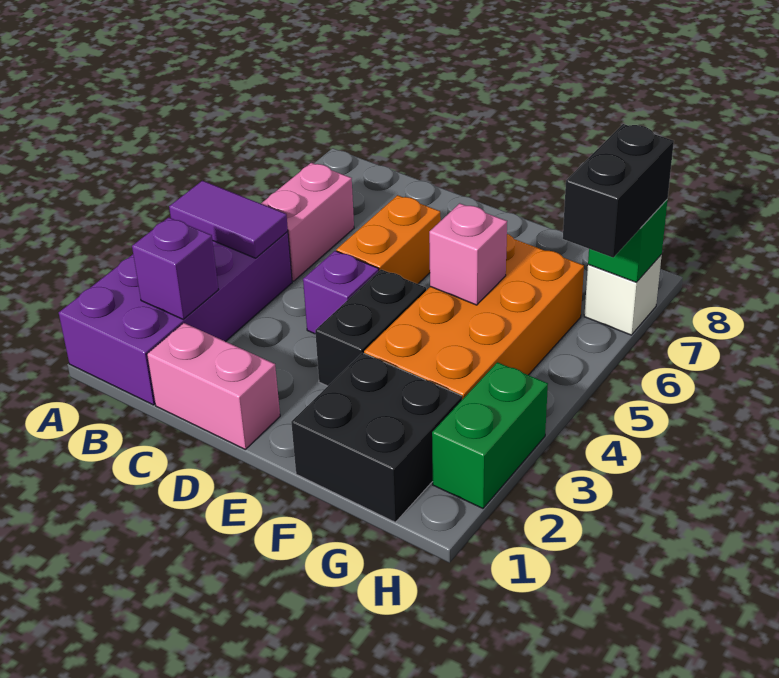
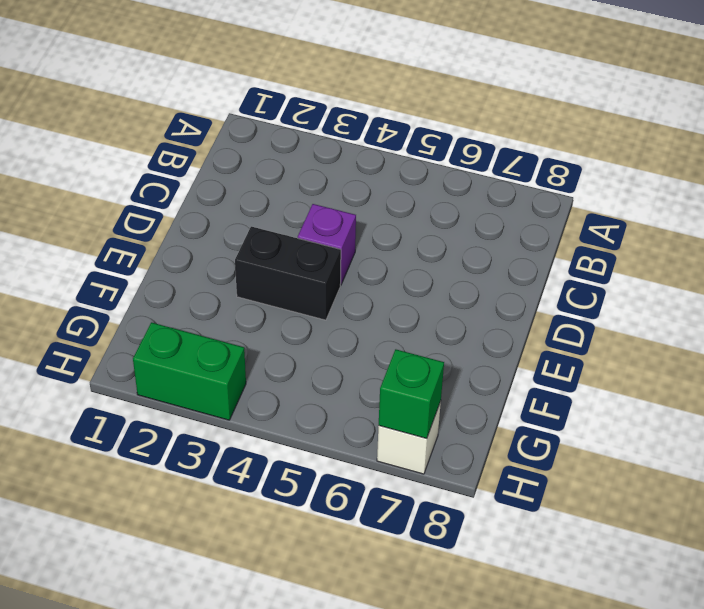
none -> purple brick A1:B4 level 1
none -> pink brick B5:B6 level 1
none -> pink brick C1:D1 level 1

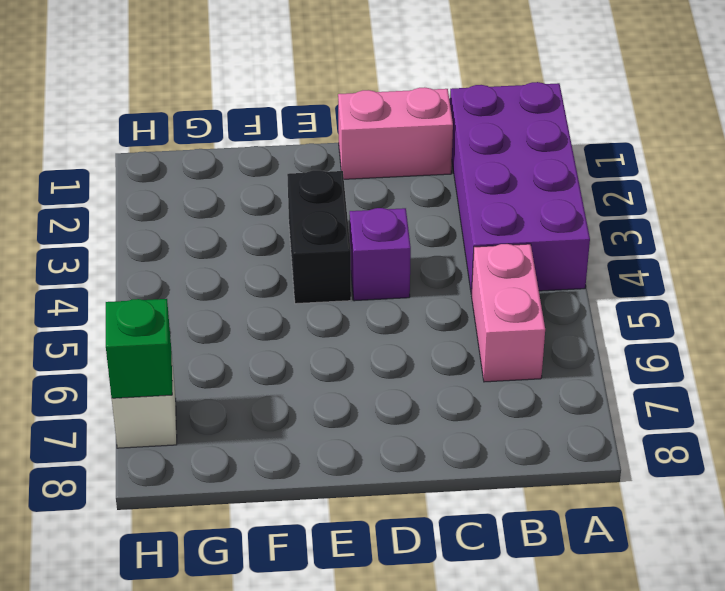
none -> orange brick D5:D6 level 1
none -> black brick F1:G2 level 1
none -> orange brick F3:G6 level 1

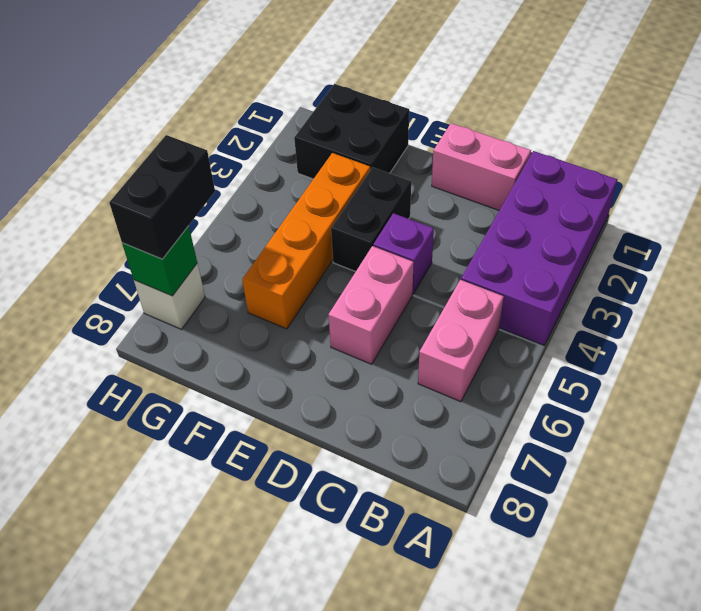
pink brick D5:D6 level 1 -> orange brick D5:D6 level 1
orange brick F3:F6 level 1 -> orange brick F3:G6 level 1
none -> green brick H2:H3 level 1
none -> purple tile A4:B4 level 2
none -> purple brick B2 level 2

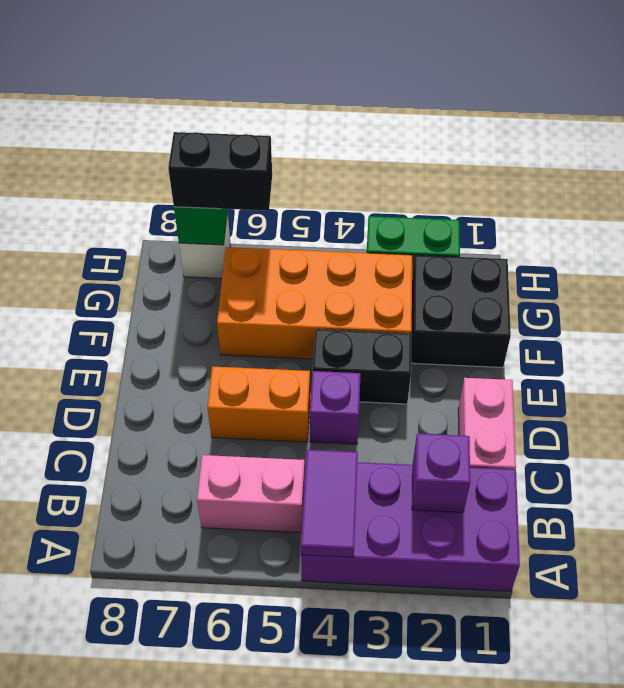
none -> pink brick F5 level 2

